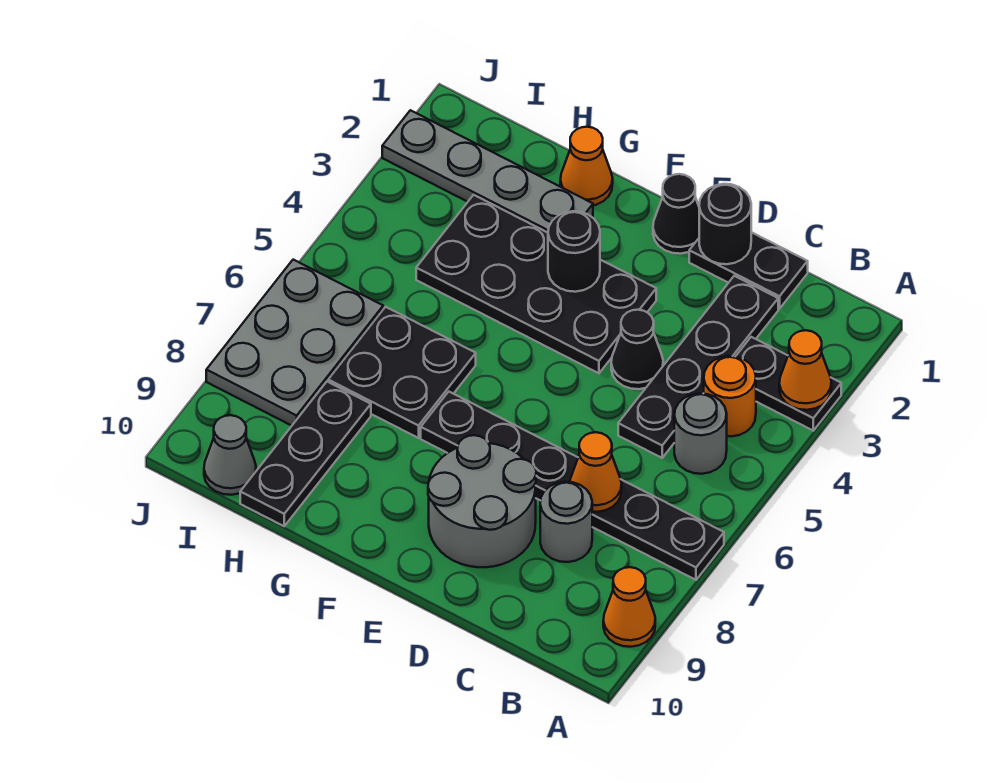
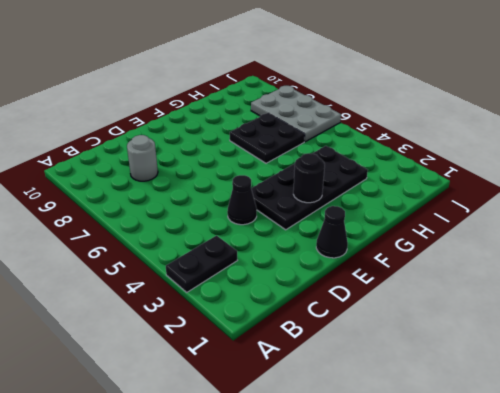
none -> black plate A7:F7 level 1
none -> orange cone A9 level 1
none -> orange round brick B4 level 1

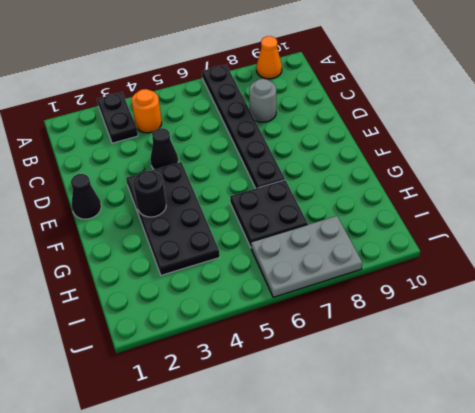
none -> grey round brick B5 level 1
none -> black plate C1:D1 level 1
none -> black plate C2:C5 level 1

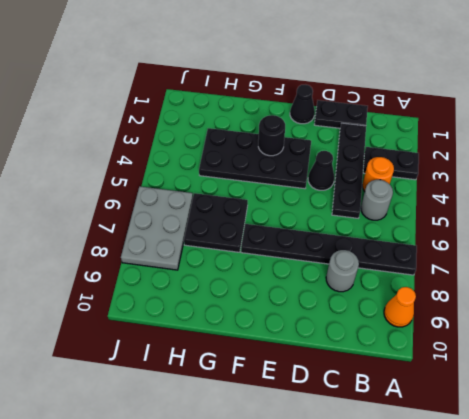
none -> grey round brick D8:E9 level 1
none -> orange cone G1 level 1
none -> grey plate G2:J2 level 1

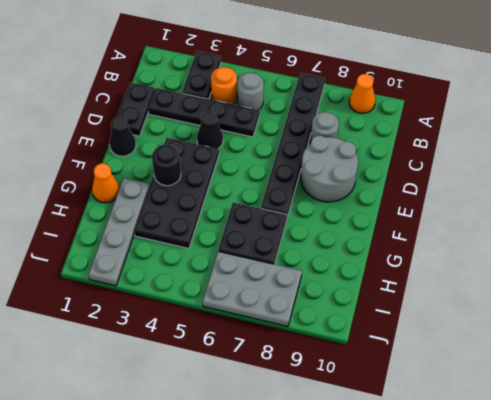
none -> black plate H8:H10 level 1
none -> grey cone I10 level 1
none -> orange cone A3 level 2

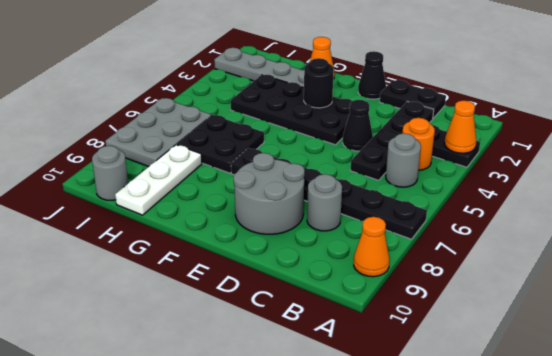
white plate H8:H10 level 1 -> black plate H8:H10 level 1
grey round brick I10 level 1 -> grey cone I10 level 1
none -> orange cone C7 level 2
none -> black round brick D1 level 2

